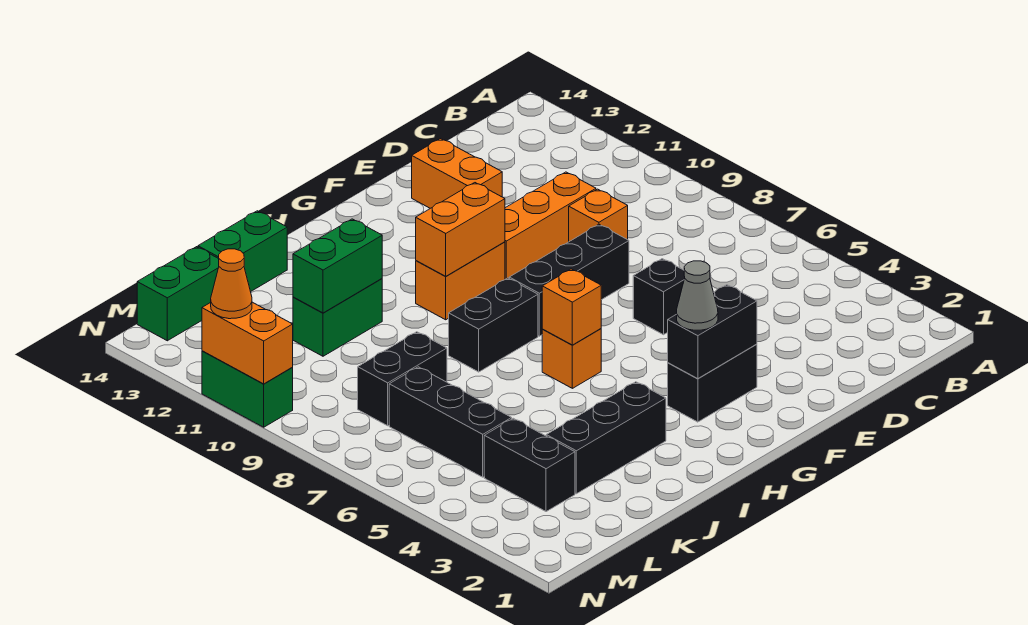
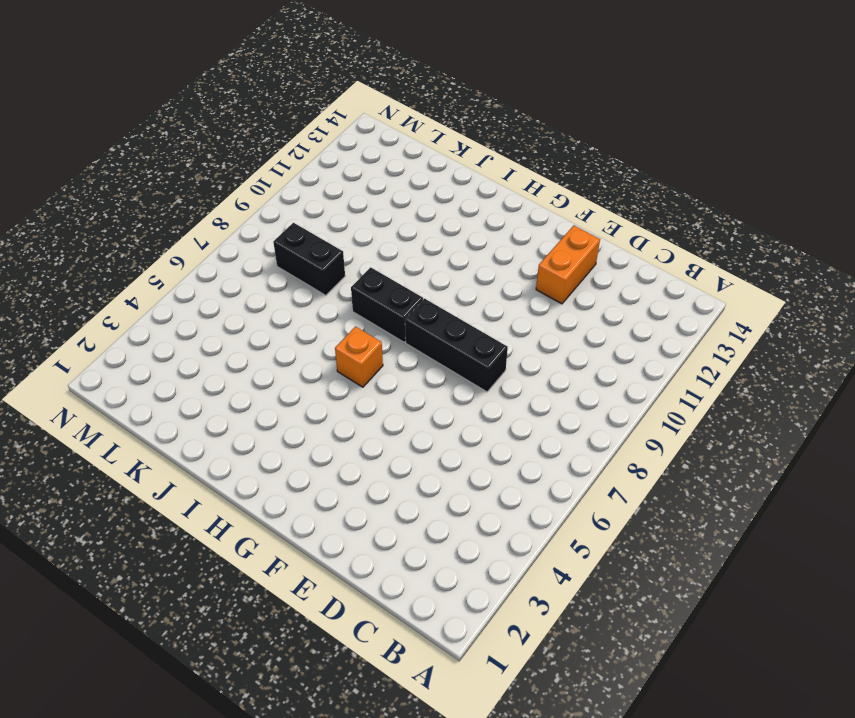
none -> orange brick D9 level 1
none -> orange brick D10:F10 level 1
none -> black brick E6 level 1

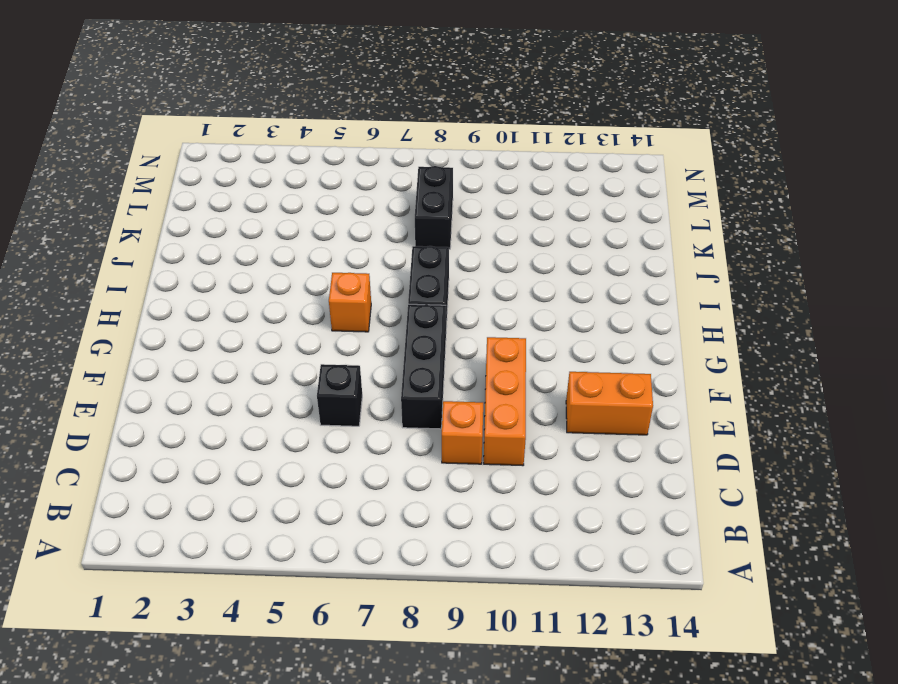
none -> black brick F3:G3 level 1
none -> orange brick G10:H10 level 1
none -> black brick I3:K3 level 1

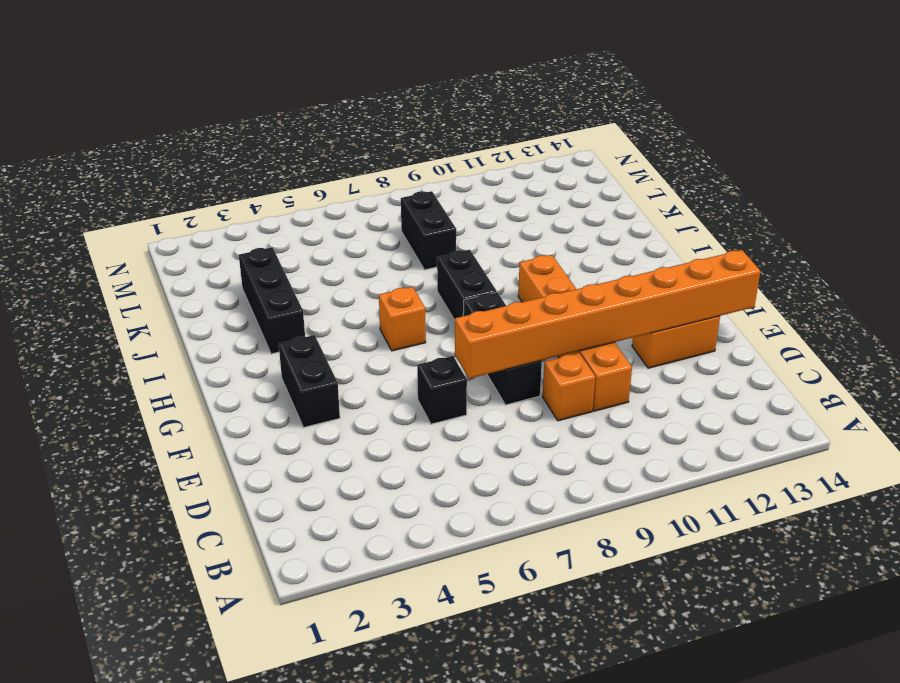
orange brick E7:E14 level 2 -> none
none -> green brick J11:K11 level 1
none -> green brick J14:K14 level 1
none -> black brick L3:L4 level 1

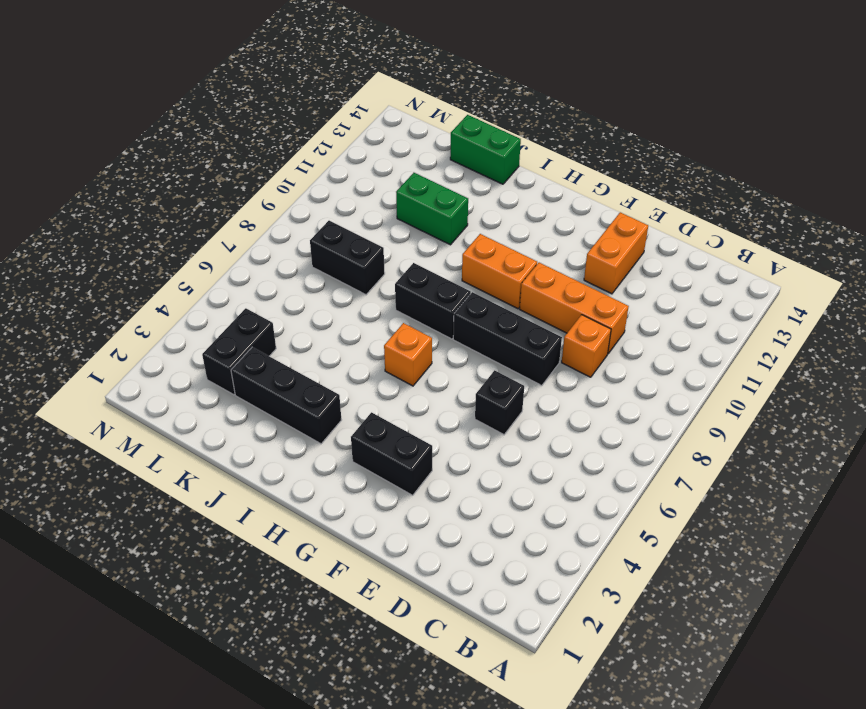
none -> black brick L5:L7 level 1
none -> green brick L14:M14 level 1
none -> green brick N10:N11 level 1

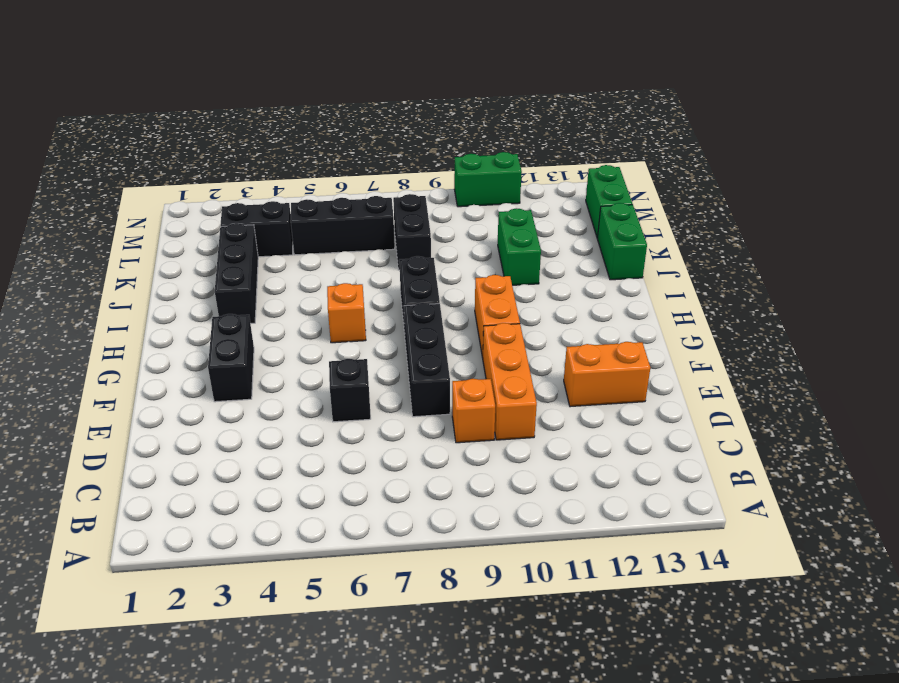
none -> black brick F3:G3 level 2
none -> orange brick G10:H10 level 2
none -> orange brick H6 level 2

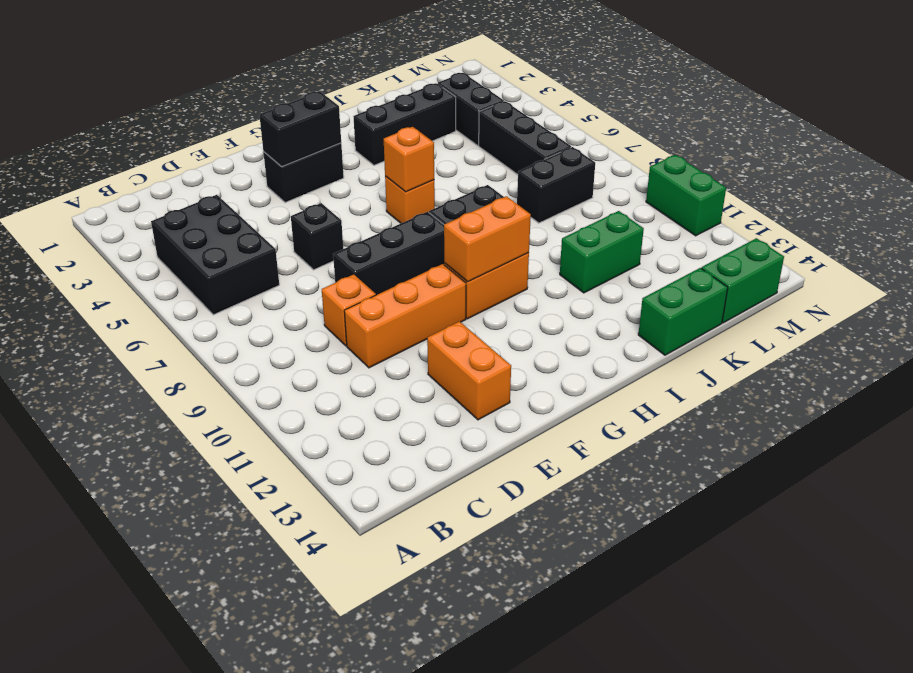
black brick B4:C6 level 1 -> none
none -> green brick J11:K11 level 2
none -> orange brick N10:N11 level 2
none -> grey cone G3 level 3

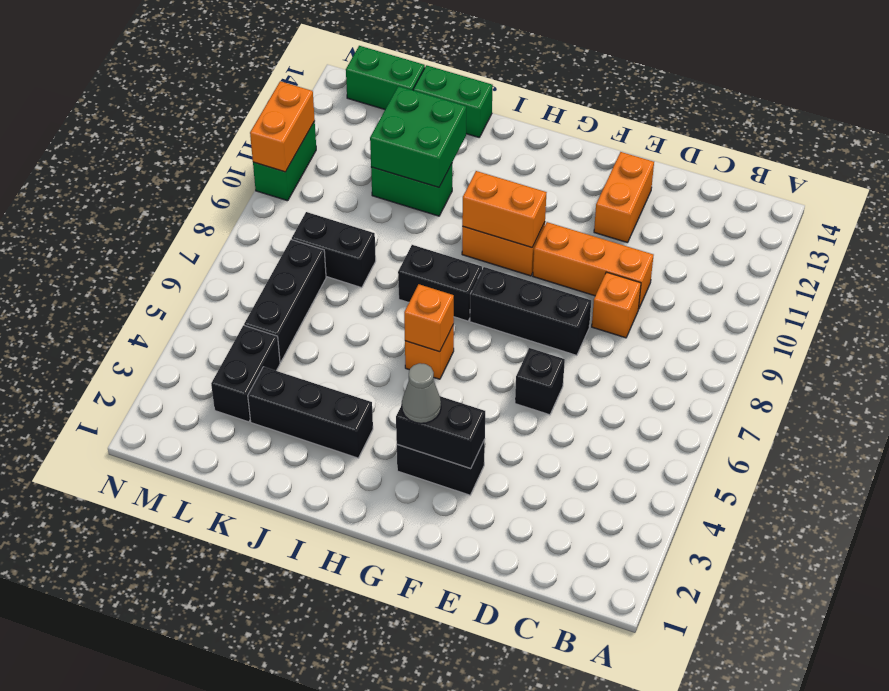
green brick J11:K12 level 2 -> green brick J11:K11 level 2
none -> orange cone N11 level 3

